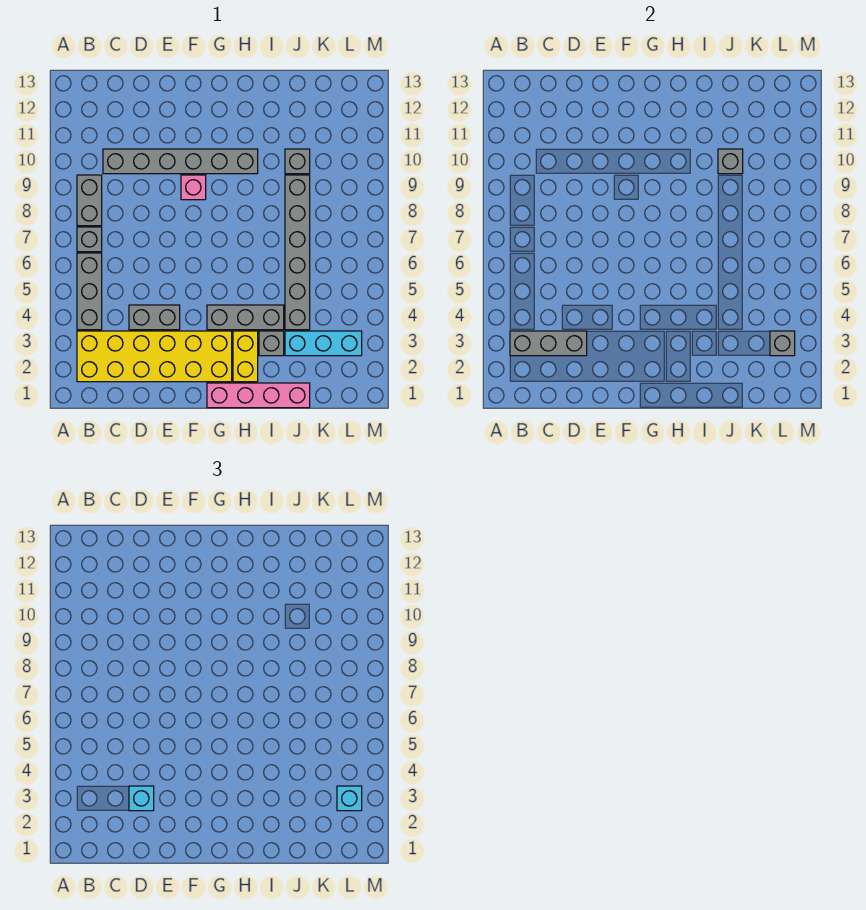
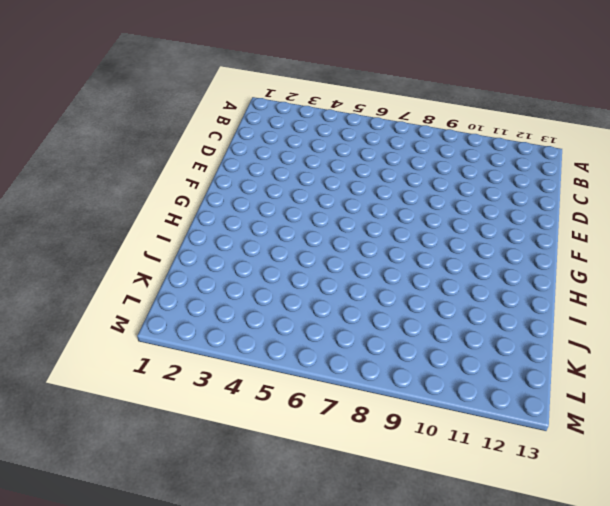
none -> yellow brick B2:G3 level 1
none -> grey brick B4:B6 level 1
none -> grey brick B7 level 1

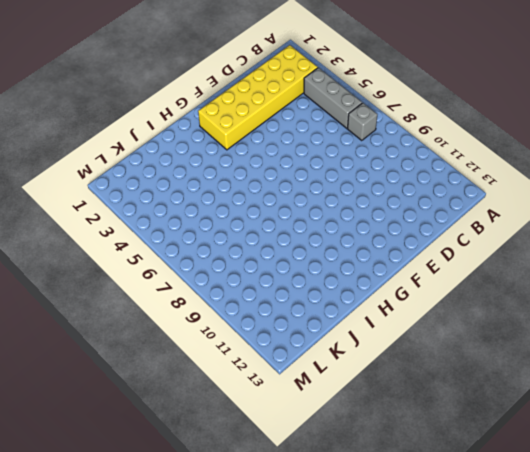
none -> grey brick B8:B9 level 1
none -> grey brick C10:H10 level 1
none -> grey brick D4:E4 level 1

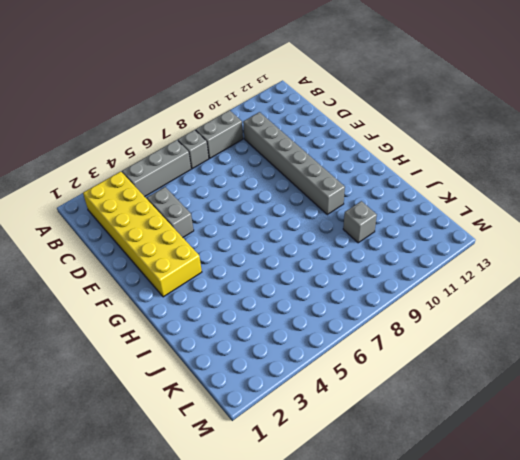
none -> pink brick F9 level 1
none -> pink brick G1:J1 level 1
none -> grey brick G4:I4 level 1

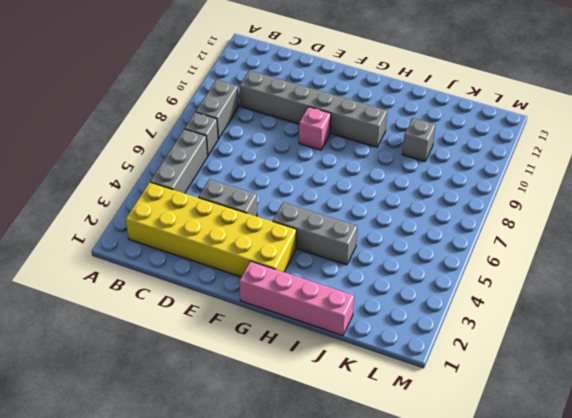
none -> yellow brick H2:H3 level 1
none -> grey brick I3 level 1
none -> cyan brick J3:L3 level 1

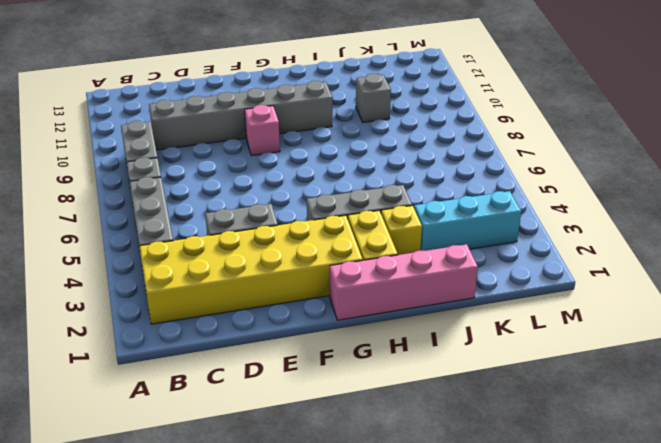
yellow brick I3 level 1 -> grey brick I3 level 1
none -> grey brick J4:J9 level 1
none -> grey brick B3:D3 level 2
none -> grey brick J10 level 2

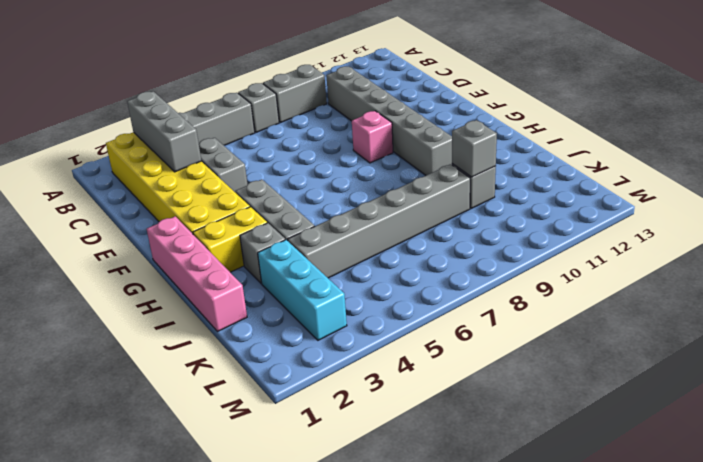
none -> grey brick L3 level 2
none -> cyan brick D3 level 3
none -> cyan brick L3 level 3

